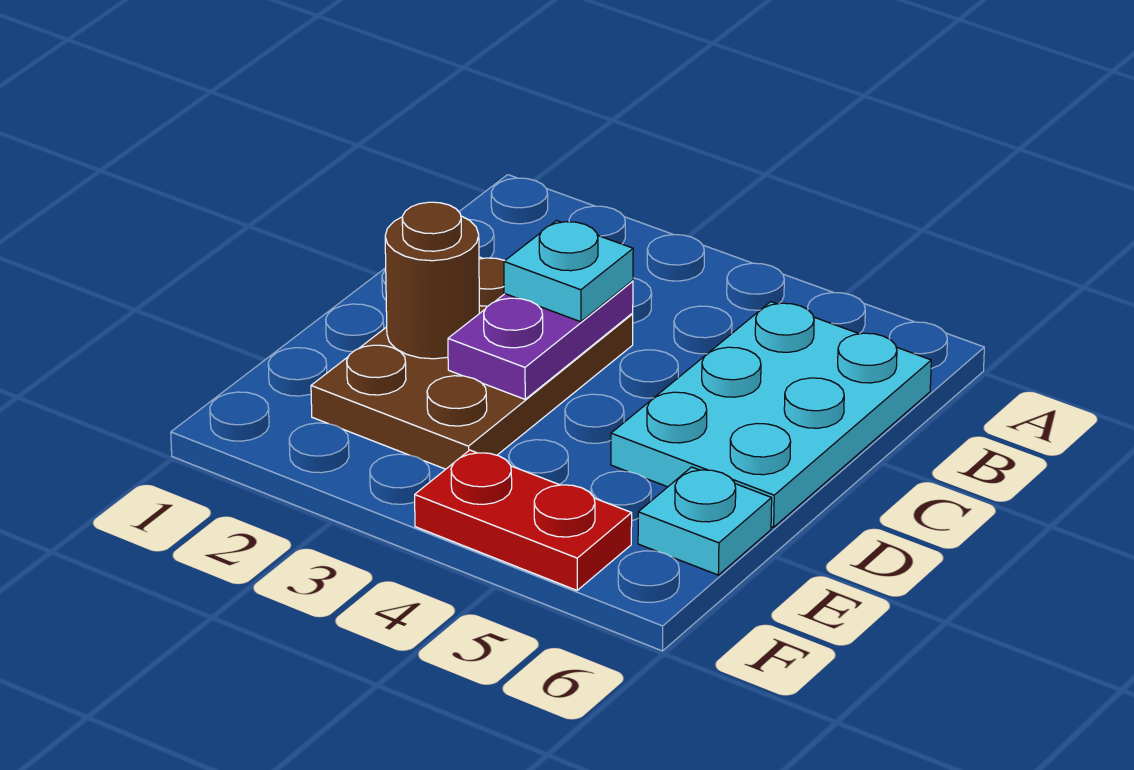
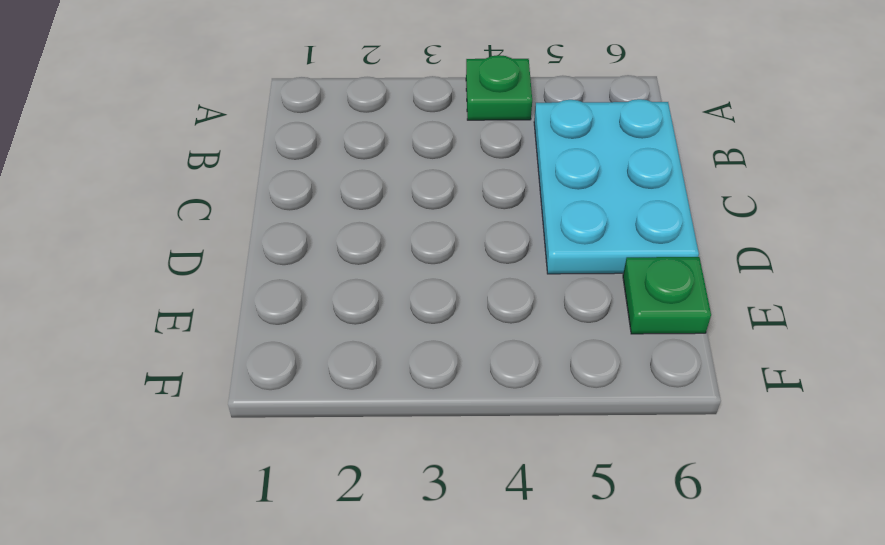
green plate A4 level 1 -> none
green plate E6 level 1 -> cyan plate E6 level 1
none -> brown plate C2:E3 level 1
none -> red plate F4:F5 level 1

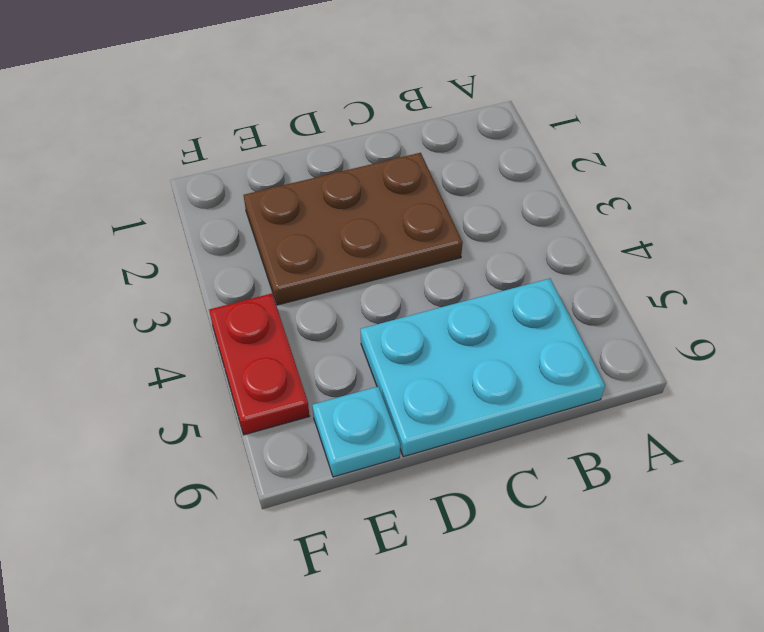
none -> purple plate C3:D3 level 2
none -> brown round brick D2 level 2

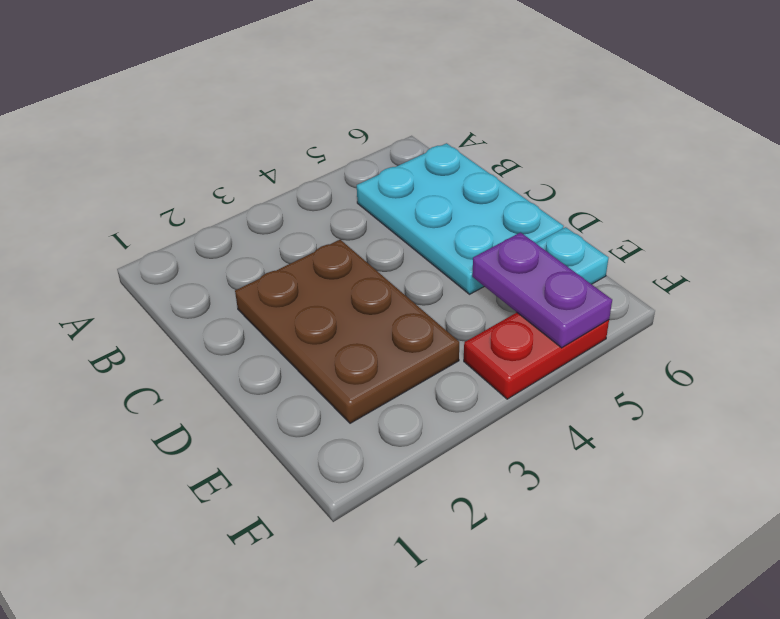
purple plate E5:F5 level 2 -> purple plate C3:D3 level 2
none -> brown round brick D2 level 2
none -> cyan plate C3 level 3

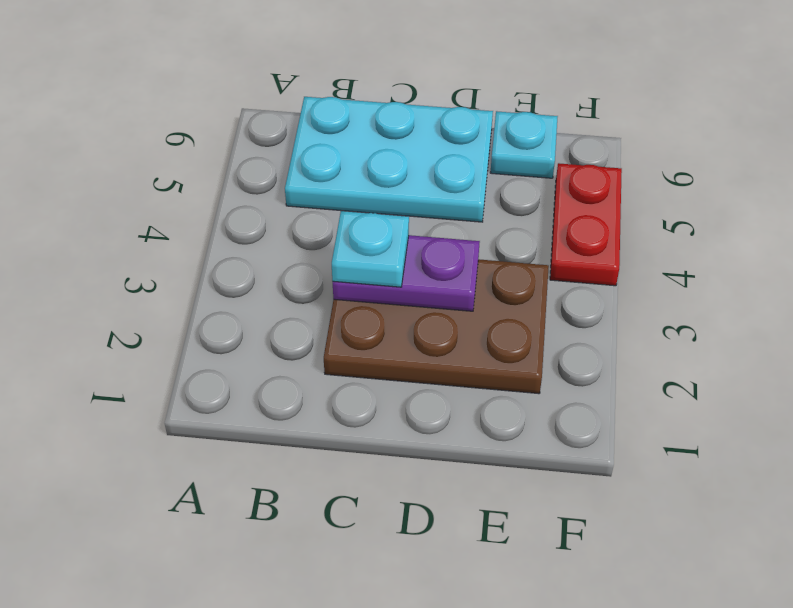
none -> brown round brick D2 level 2

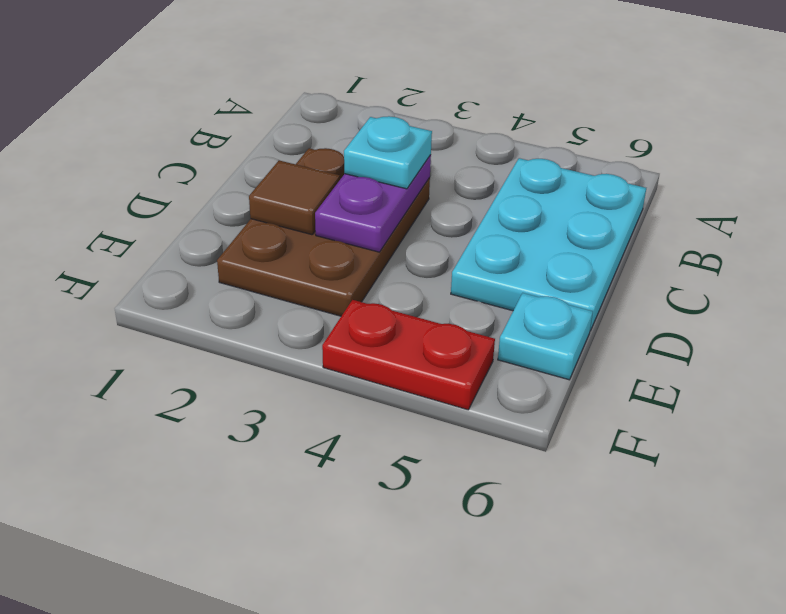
brown tile D2 level 2 -> brown round brick D2 level 2

